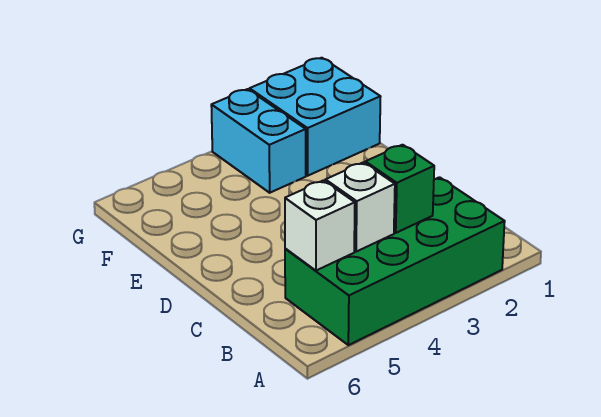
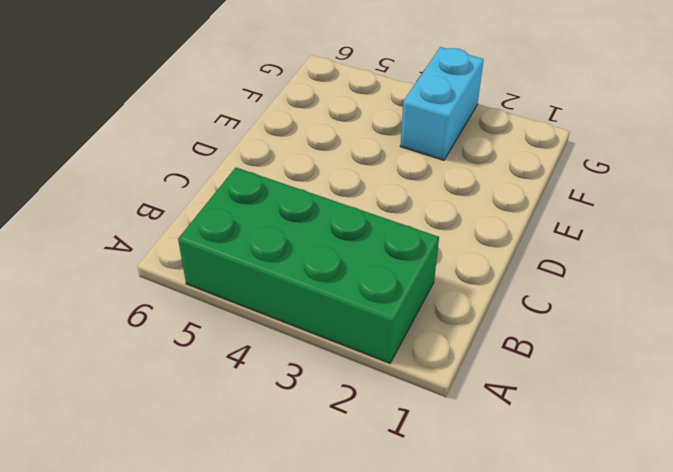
none -> cyan brick F1:G2 level 1
none -> green brick B3 level 2

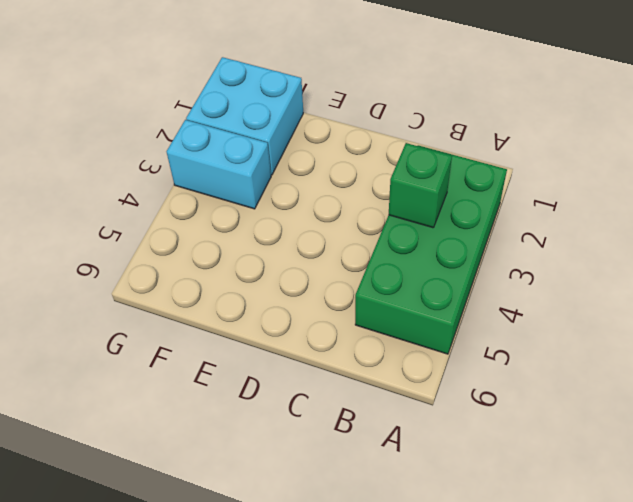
none -> white brick B4 level 2
none -> white brick B5 level 2

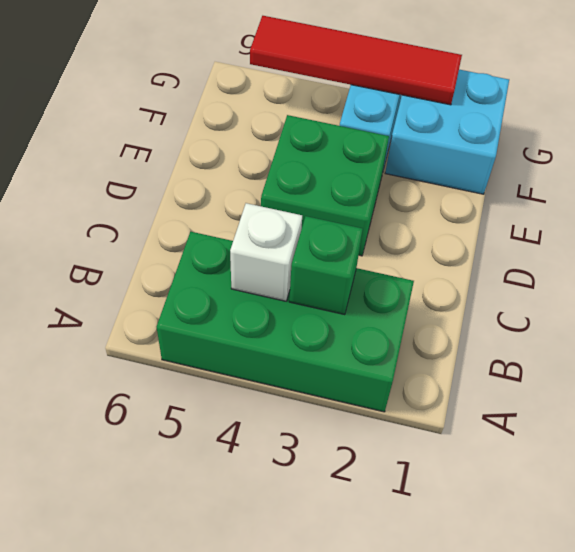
green brick D3:E4 level 1 -> none
red tile G2:G5 level 2 -> none
none -> white brick B5 level 2

